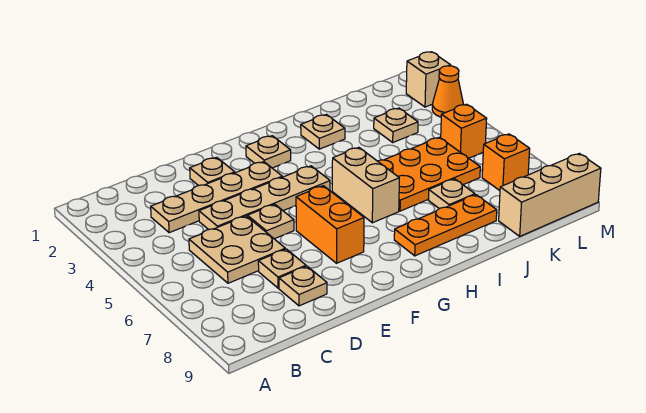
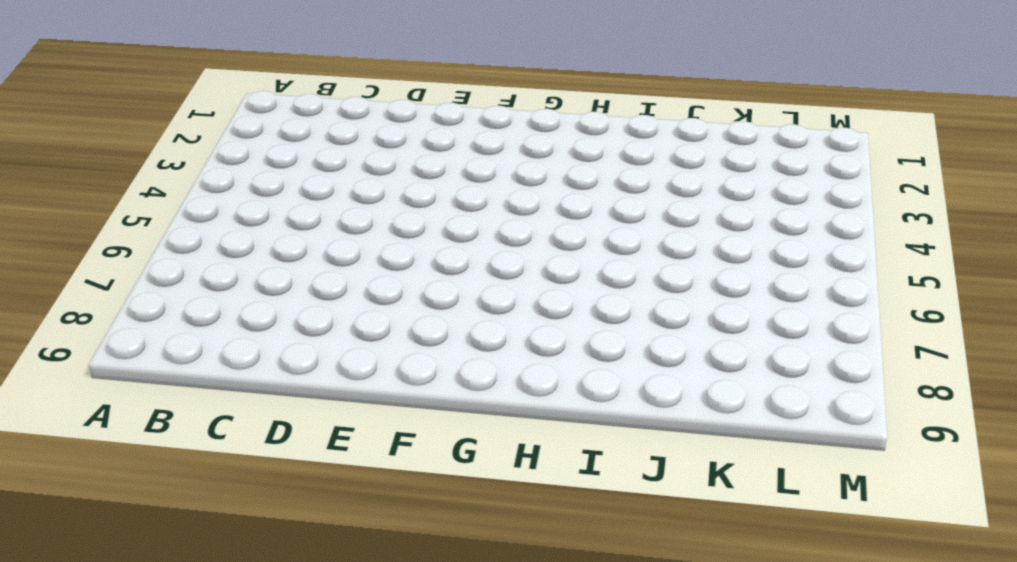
none -> tan plate C3:F3 level 1
none -> tan plate C5:D6 level 1
none -> tan plate D4:G4 level 1

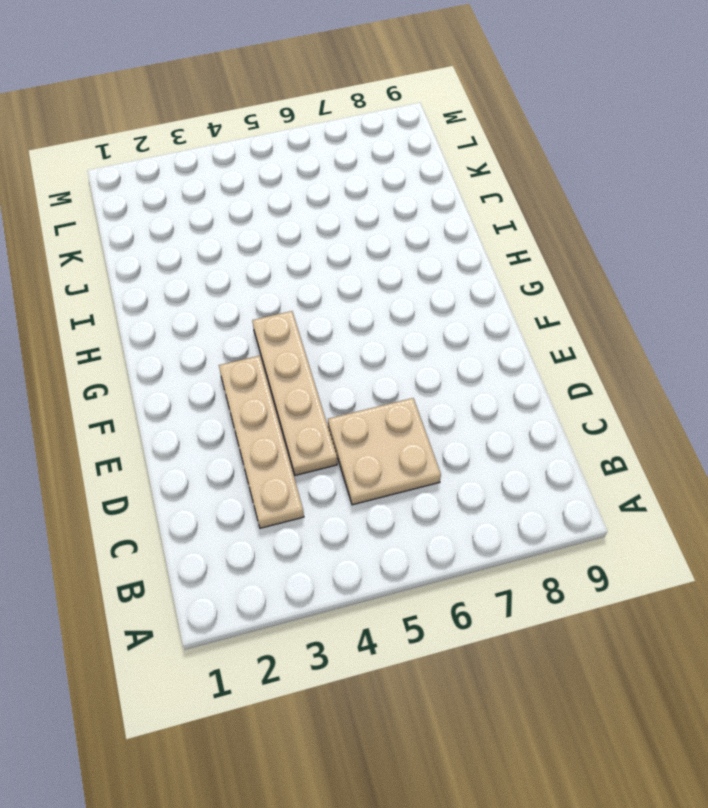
none -> tan plate D7 level 1
none -> tan plate D8 level 1
none -> tan plate E2 level 1

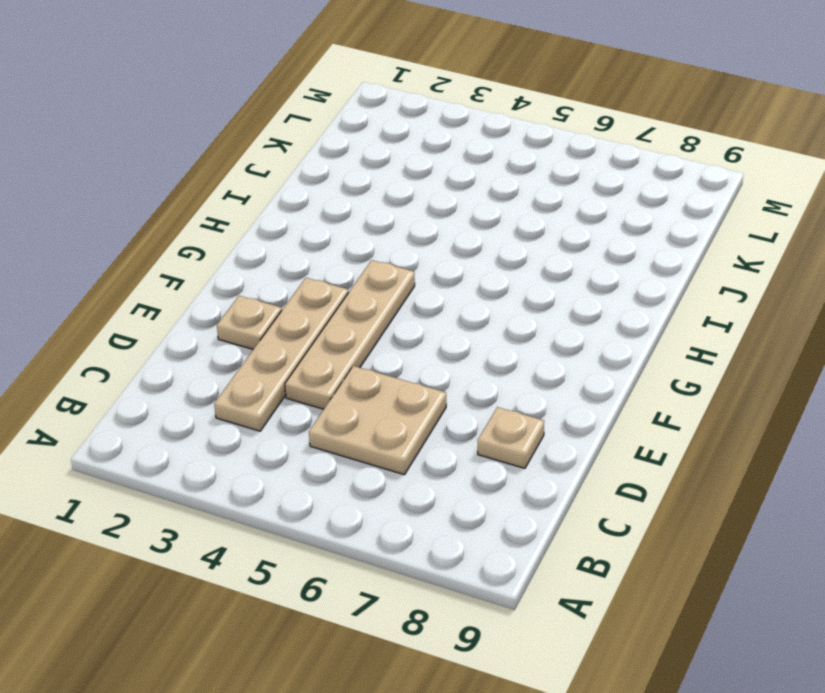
none -> tan plate D7 level 1
none -> tan plate E5 level 1
none -> orange brick F6:F7 level 1

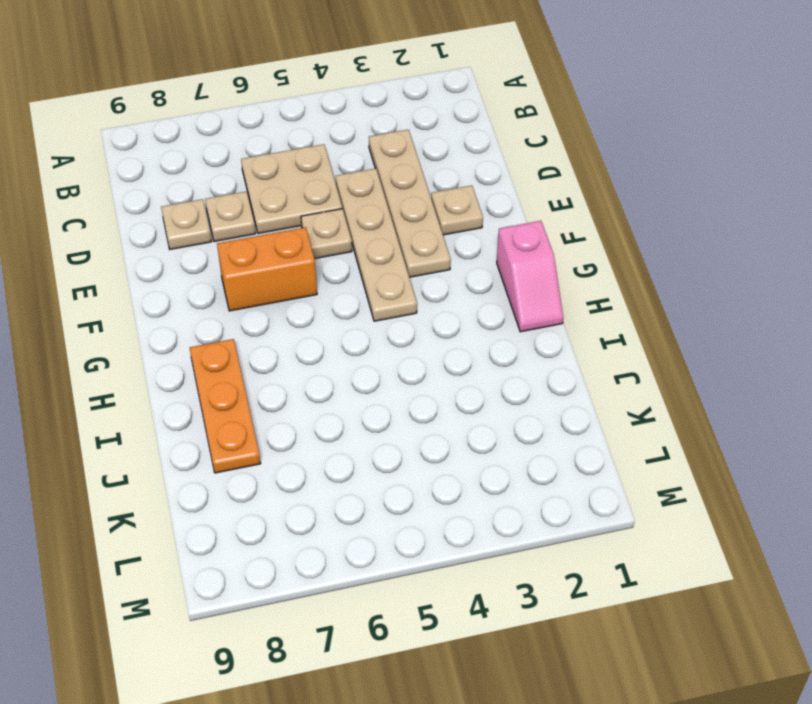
pink slope G1:H1 level 1 top G -> none
none -> tan plate G2 level 1
none -> tan brick H5:H6 level 1
none -> tan plate I2 level 1

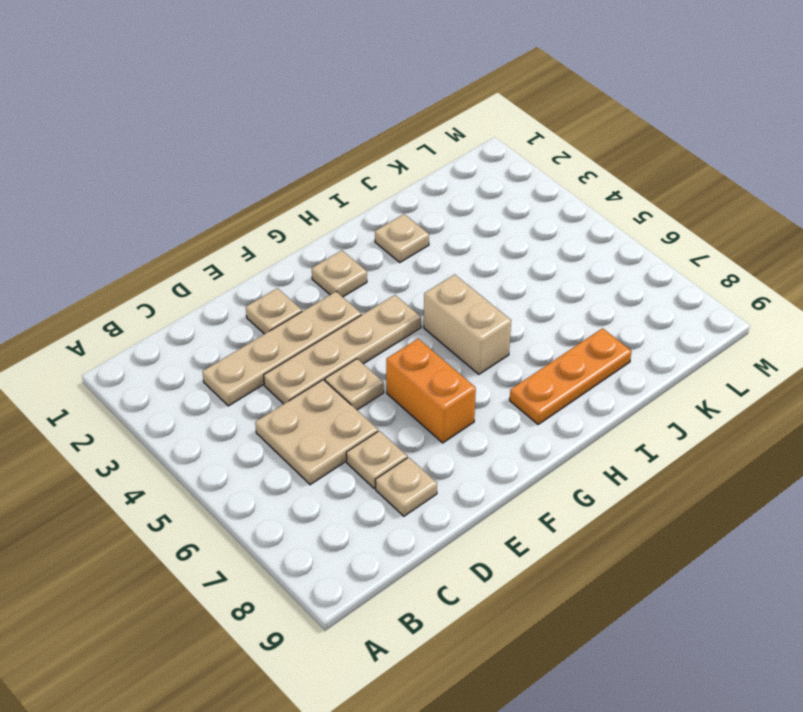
none -> orange plate I5:K6 level 1
none -> tan plate J7 level 1
none -> tan plate K3 level 1

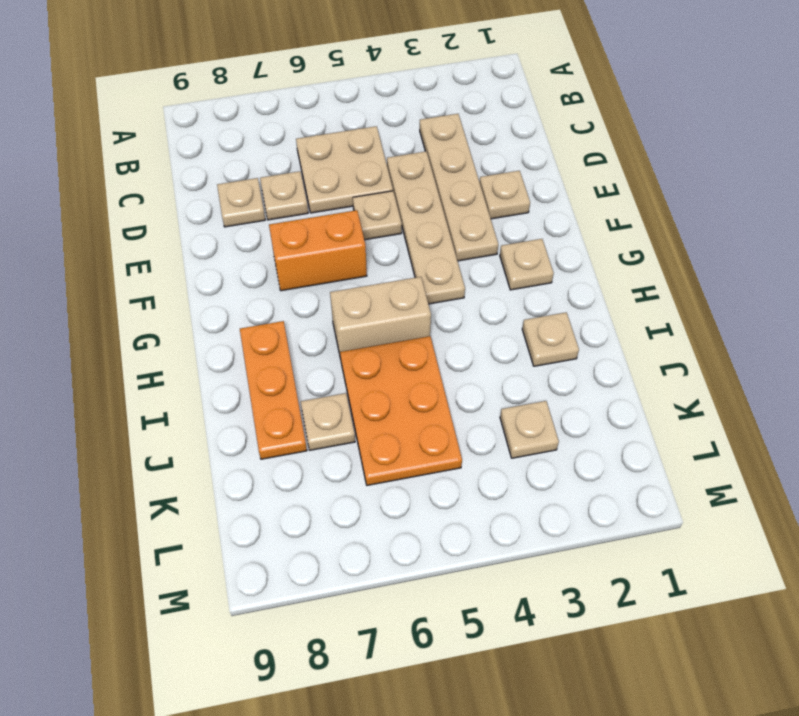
none -> tan brick K9:M9 level 1
none -> orange brick L5 level 1
none -> orange brick L7 level 1

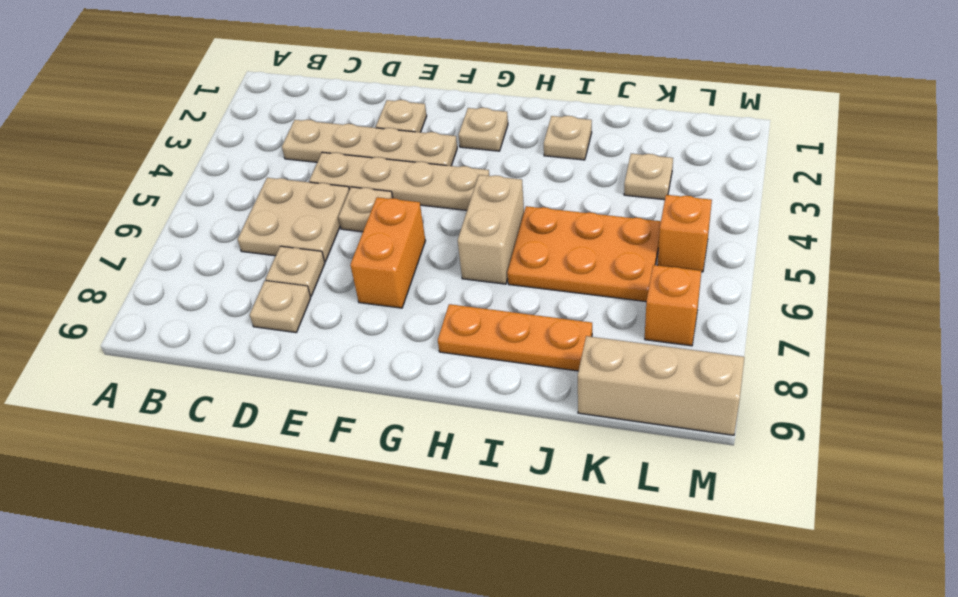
none -> tan plate J7 level 1
none -> tan brick M2 level 1
none -> orange cone M3 level 1

